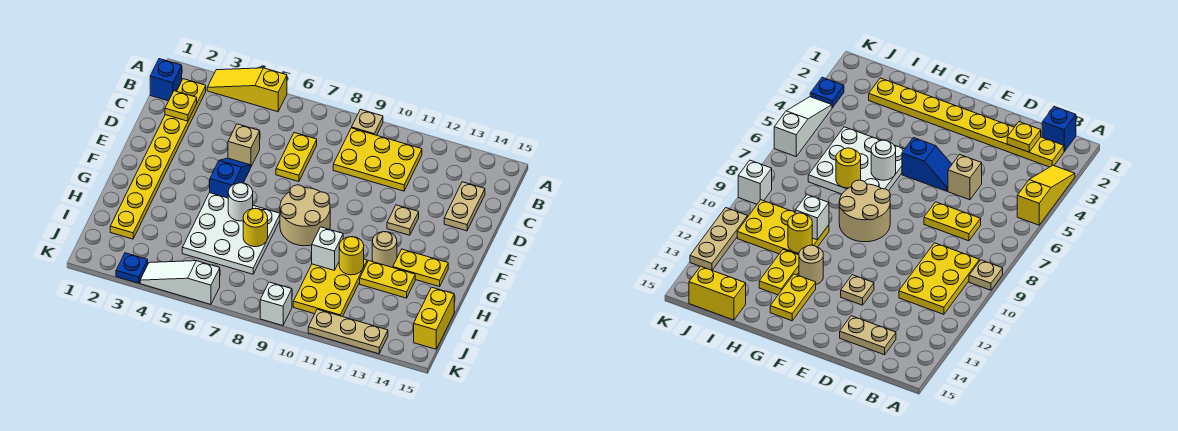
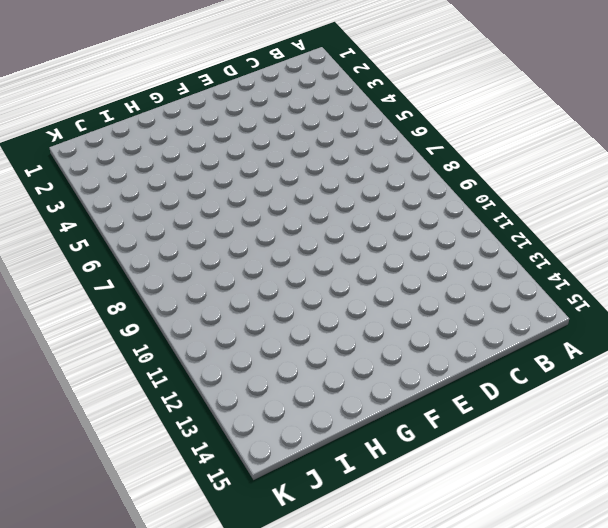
none -> yellow slope A3:A5 level 1 top 5
none -> tan plate A9 level 1
none -> blue brick B1 level 1

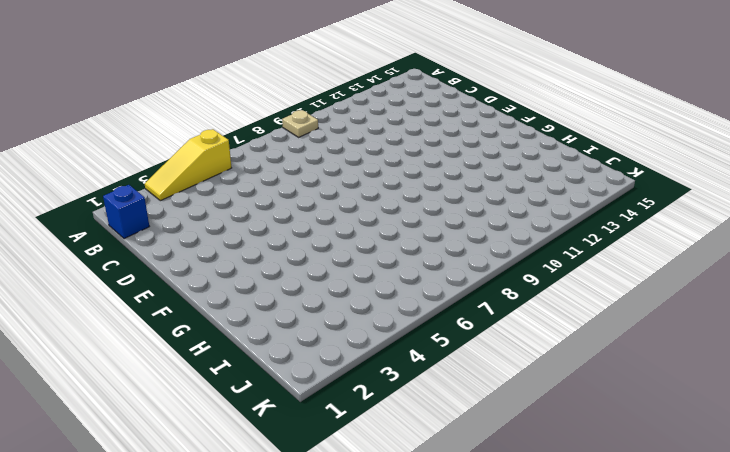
none -> yellow plate B2:I2 level 1
none -> yellow plate B9:C11 level 1
none -> yellow plate C7:D7 level 1

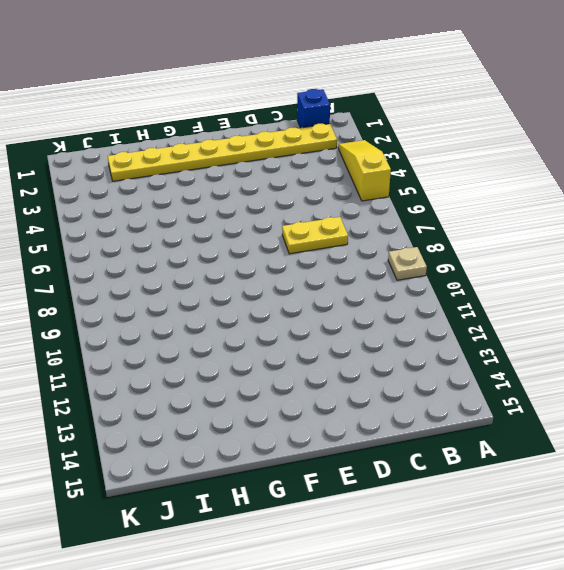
none -> yellow plate B9:C11 level 1
none -> tan plate C14:D14 level 1
none -> tan brick D5 level 1

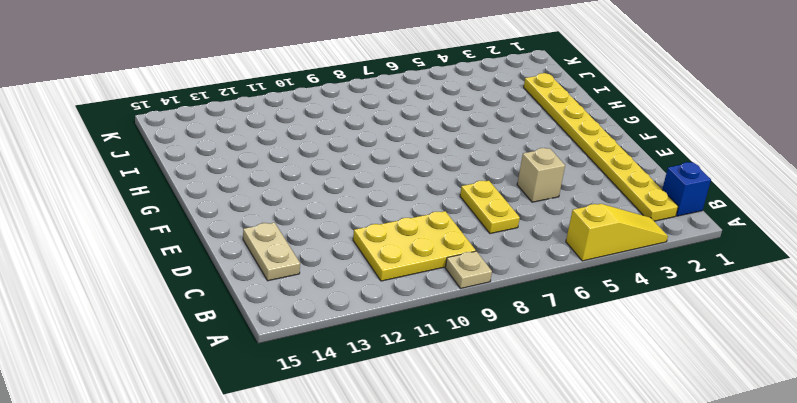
none -> blue slope E5:F5 level 1 top F
none -> tan plate E12 level 1
none -> tan round brick F8:G9 level 1

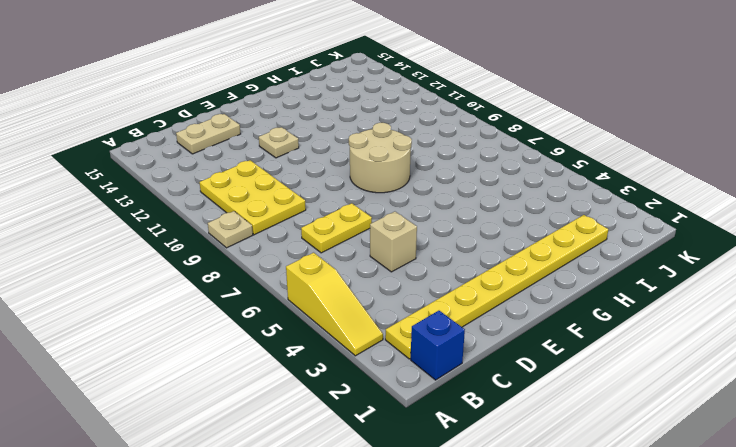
none -> blue slope E5:F5 level 1 top F
none -> white plate G5:I7 level 1
none -> tan round brick G12 level 1

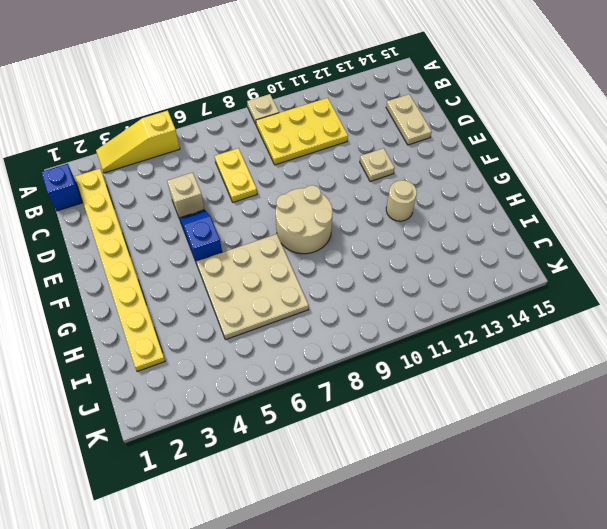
tan plate G5:I7 level 1 -> white plate G5:I7 level 1
none -> yellow plate G13:G14 level 1
none -> yellow plate H10:J11 level 1
none -> yellow plate H12:H13 level 1

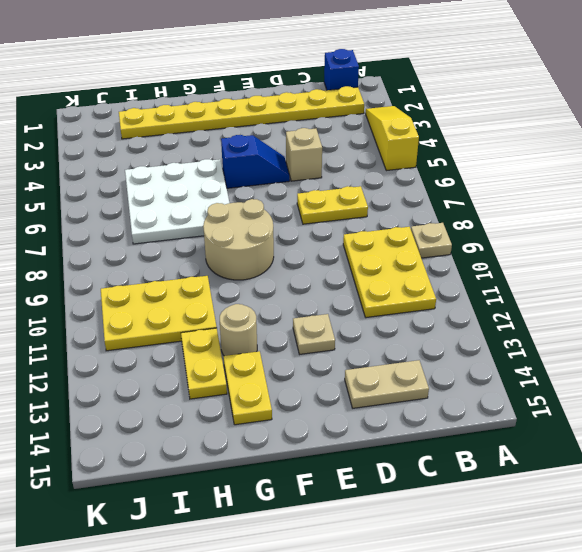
none -> yellow brick I15:J15 level 1
none -> blue plate K3 level 1
none -> white slope K4:K6 level 1 top 6

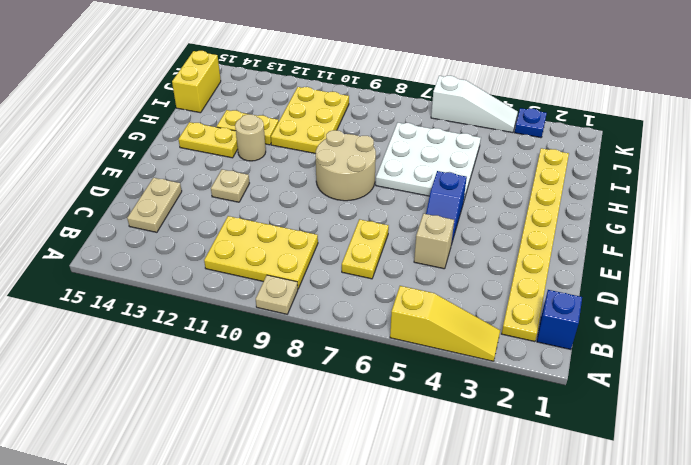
none -> white brick K9 level 1
none -> tan plate K11:K13 level 1
none -> yellow plate C2 level 2

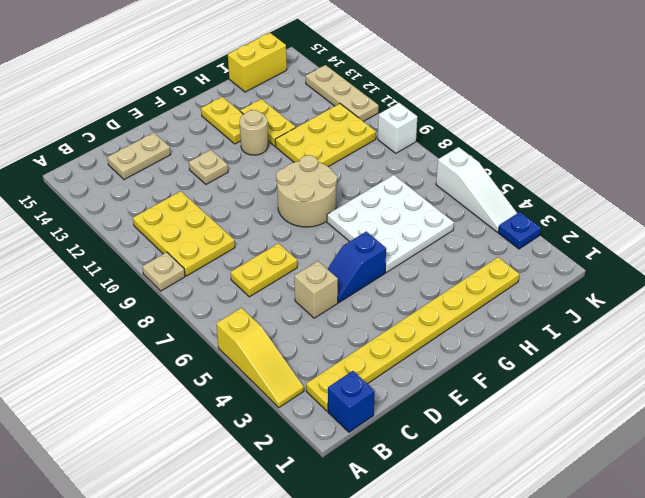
none -> yellow plate C2 level 2
none -> white round brick G6 level 2
none -> yellow round brick H7 level 2

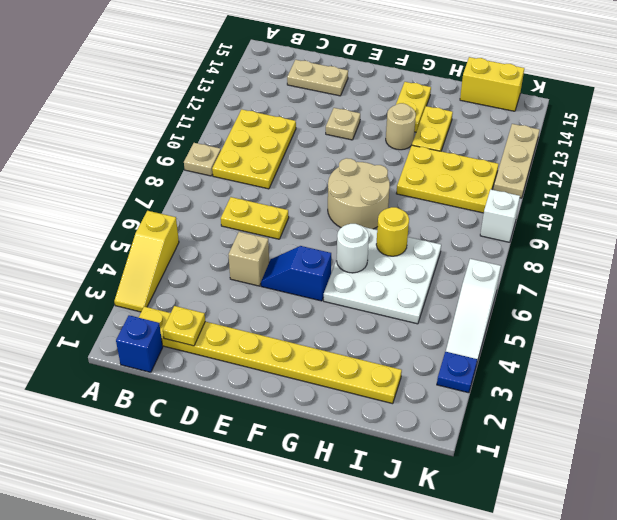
none -> white brick H10 level 2
none -> yellow round brick H11 level 2

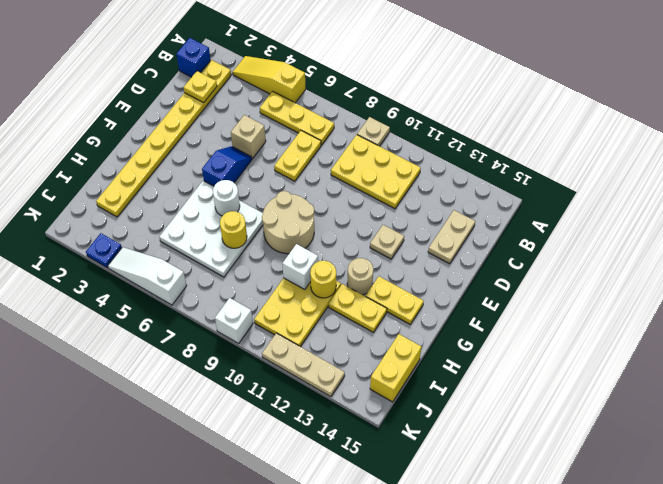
yellow plate B5:B7 level 1 -> none

